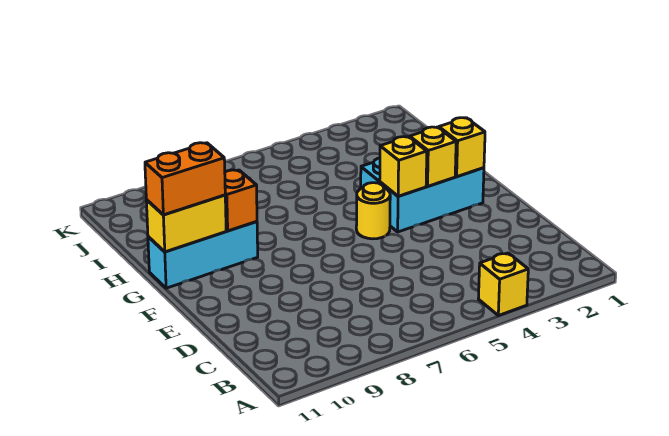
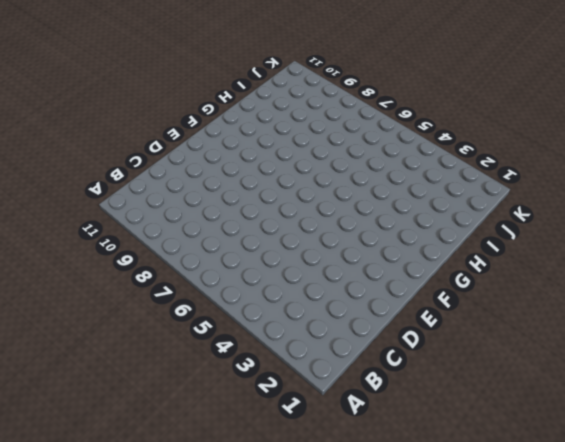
none -> yellow brick A4 level 1
none -> cyan brick F2:G4 level 1

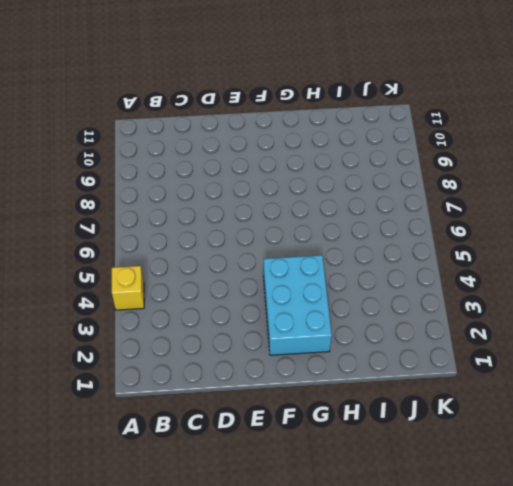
none -> yellow round brick F5 level 1
none -> cyan brick G9:G11 level 1

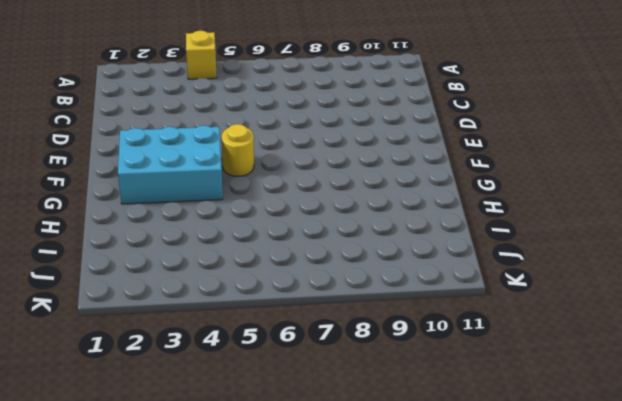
none -> cyan brick G9:G11 level 1
none -> yellow brick F2 level 2

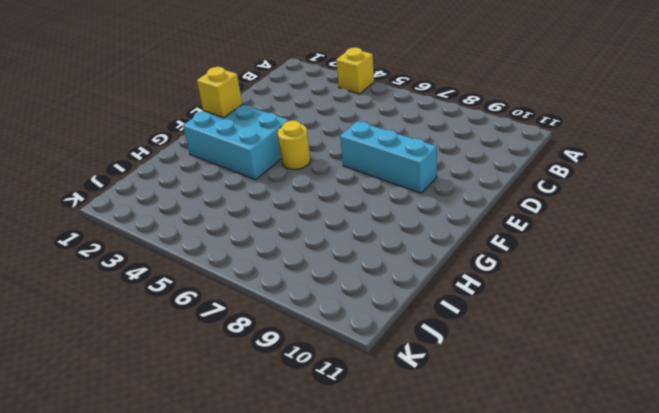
cyan brick E7:E9 level 1 -> cyan brick G9:G11 level 1
none -> yellow brick F3 level 2
none -> yellow brick F4 level 2

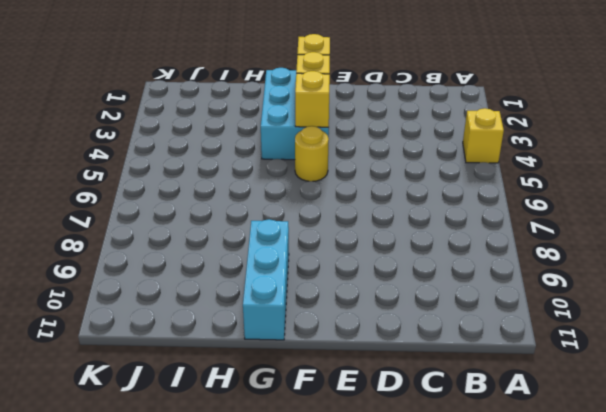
none -> orange brick G9 level 2
none -> yellow brick G10:G11 level 2

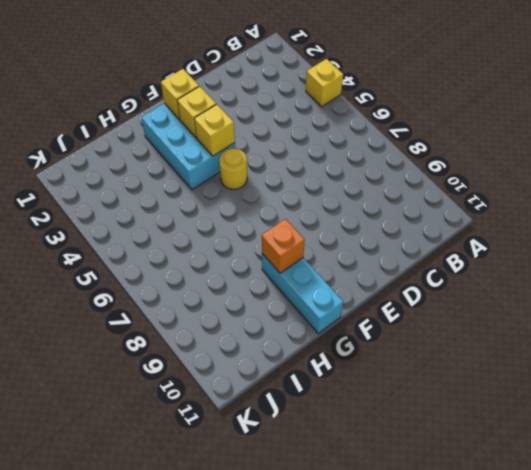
none -> yellow brick G10:G11 level 2
none -> orange brick G10:G11 level 3

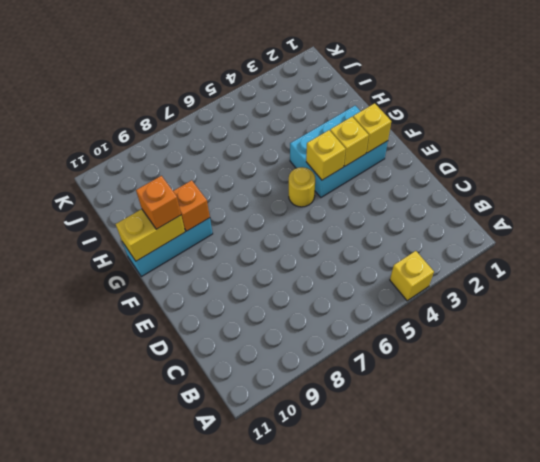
orange brick G10 level 3 -> orange brick G10:G11 level 3

